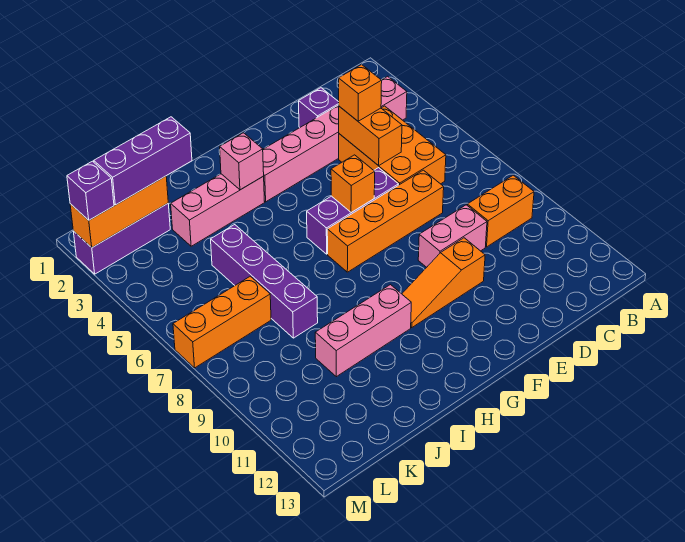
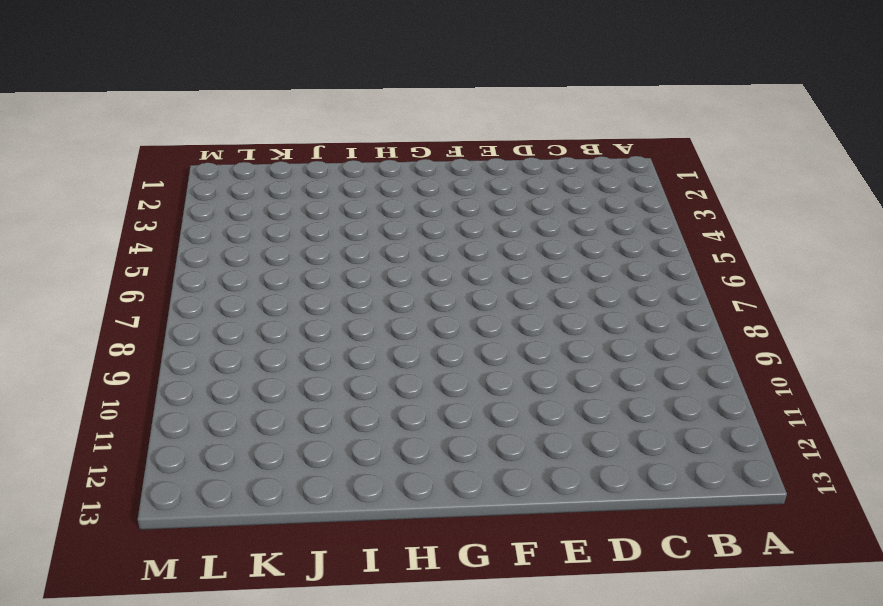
none -> pink brick B3:G3 level 1
none -> orange brick B9:C9 level 1
none -> orange brick C4:D6 level 1

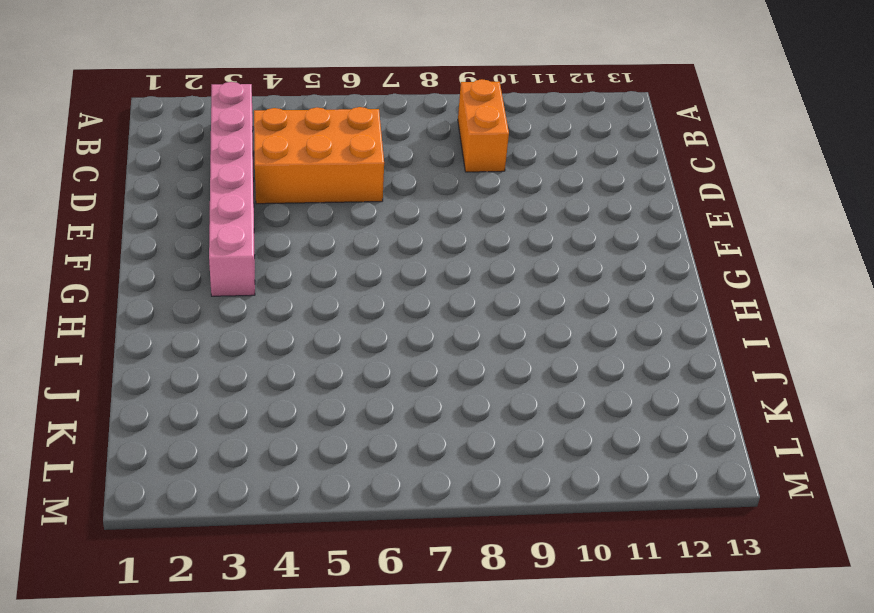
none -> purple brick D2 level 1
none -> orange brick D7:G7 level 1
none -> pink brick D9:E9 level 1

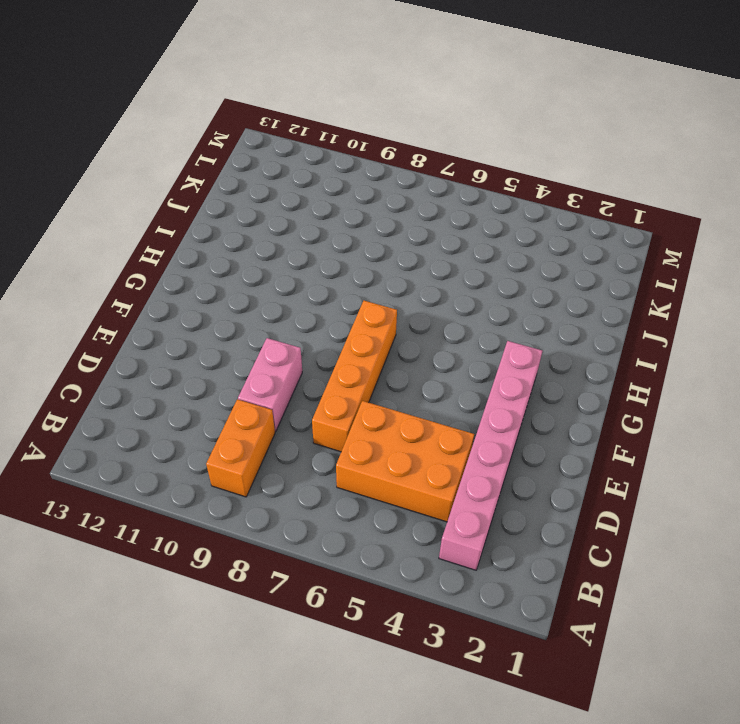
none -> purple brick D2 level 1
none -> purple brick E6:G6 level 1
none -> orange slope E10:G10 level 1 top E

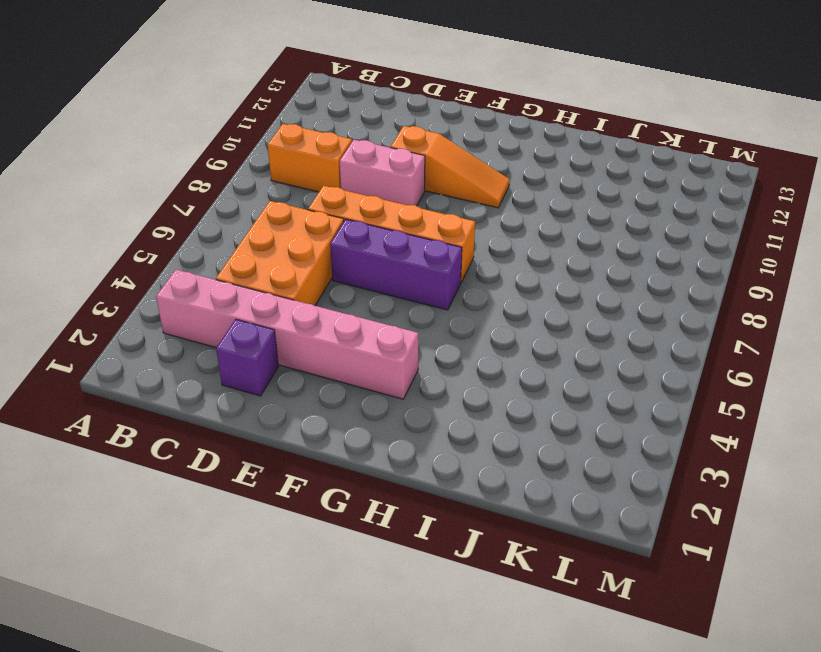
none -> pink brick H3:J3 level 1
none -> pink brick H10:J10 level 1
none -> purple brick J5:J8 level 1

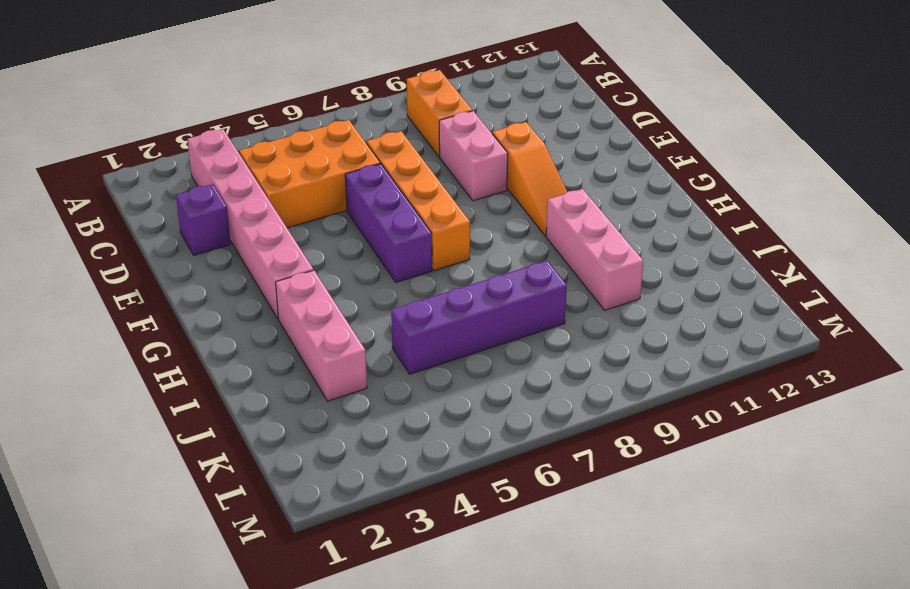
none -> purple brick K2:M2 level 1
none -> orange brick K7:M7 level 1
none -> orange brick D4:D5 level 2

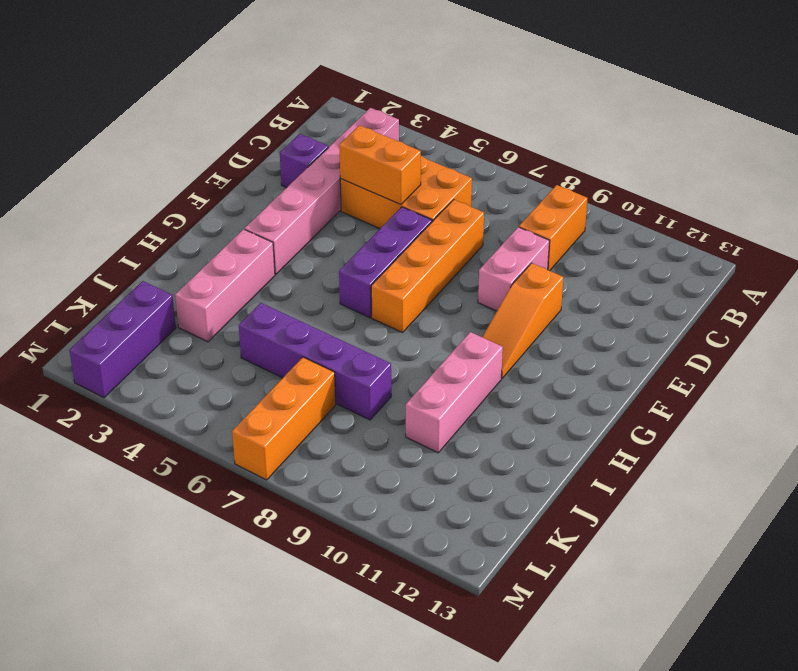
none -> orange brick F6 level 2
none -> pink brick H3 level 2
none -> orange brick K2:M2 level 2

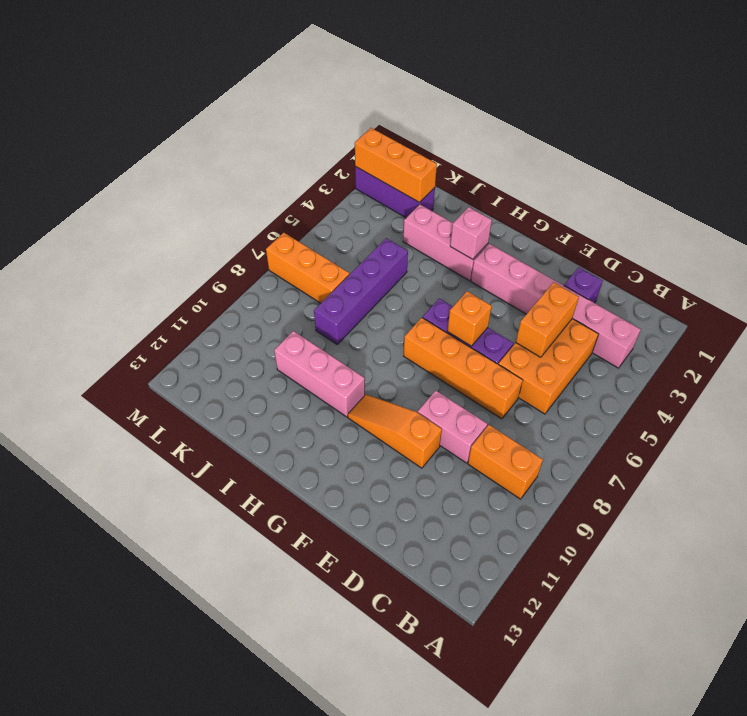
none -> orange brick D4 level 3
none -> purple brick J2:L2 level 3
none -> purple brick M2 level 3

